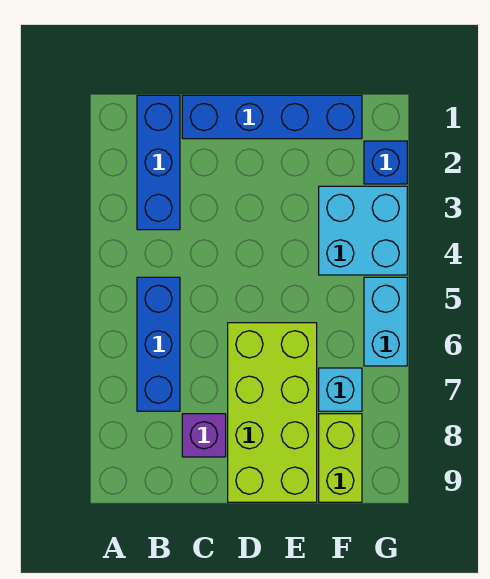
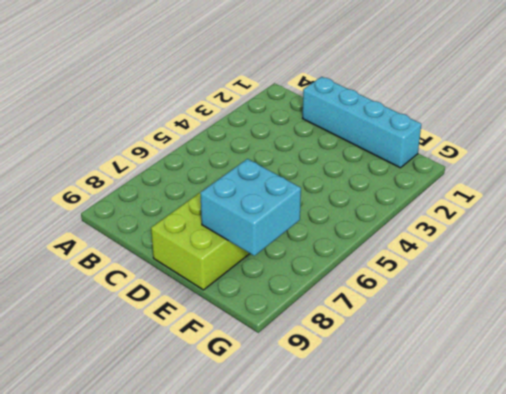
cyan brick C1:F1 level 1 -> blue brick C1:F1 level 1
cyan brick E7:F8 level 2 -> cyan brick F3:G4 level 1
none -> blue brick B1:B3 level 1
none -> blue brick B5:B7 level 1

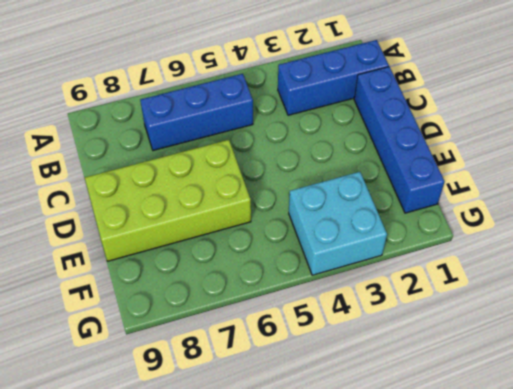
none -> purple brick C8 level 1
none -> cyan brick F7 level 1

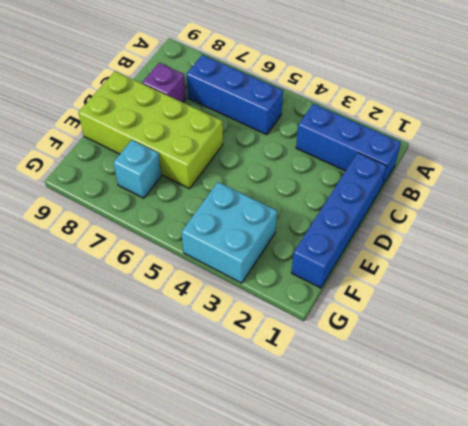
none -> lime brick F8:F9 level 1
none -> blue brick G2 level 1

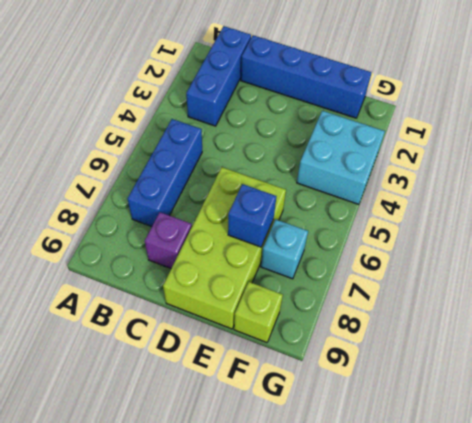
blue brick E7 level 2 -> blue brick G2 level 1
lime brick F9 level 1 -> lime brick F8:F9 level 1
none -> cyan brick G5:G6 level 1

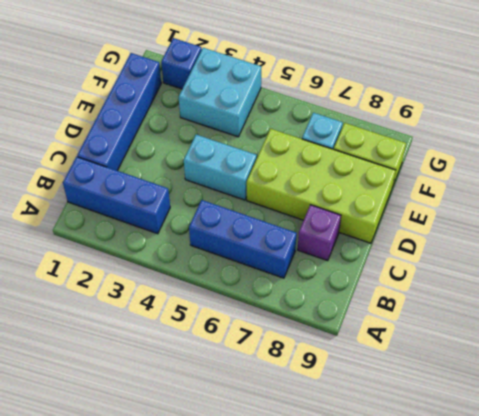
cyan brick D4:D5 level 1 -> cyan brick G5:G6 level 1

